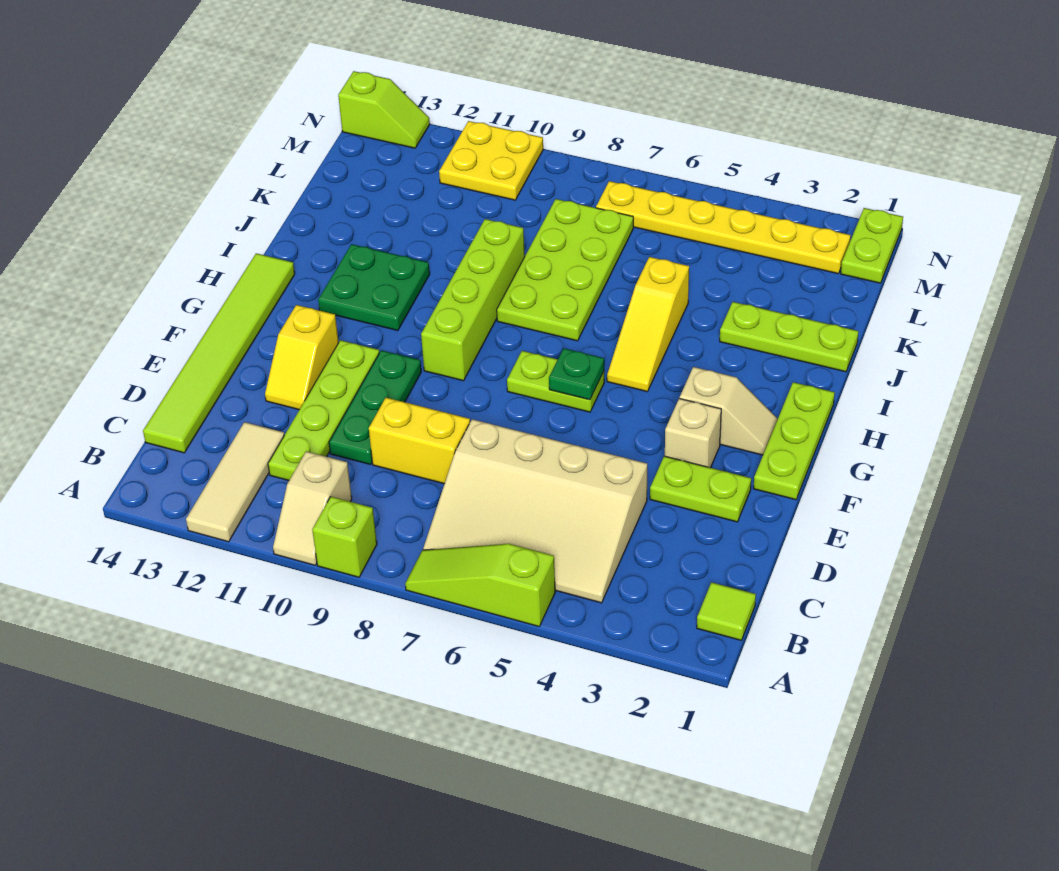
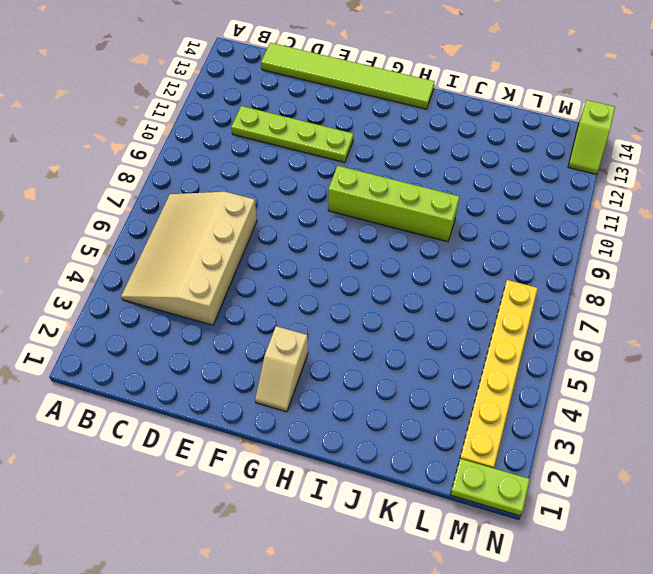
none -> lime slope A5:A7 level 1 top 5
none -> lime brick A9 level 1
none -> tan slope A10:B10 level 1 top B

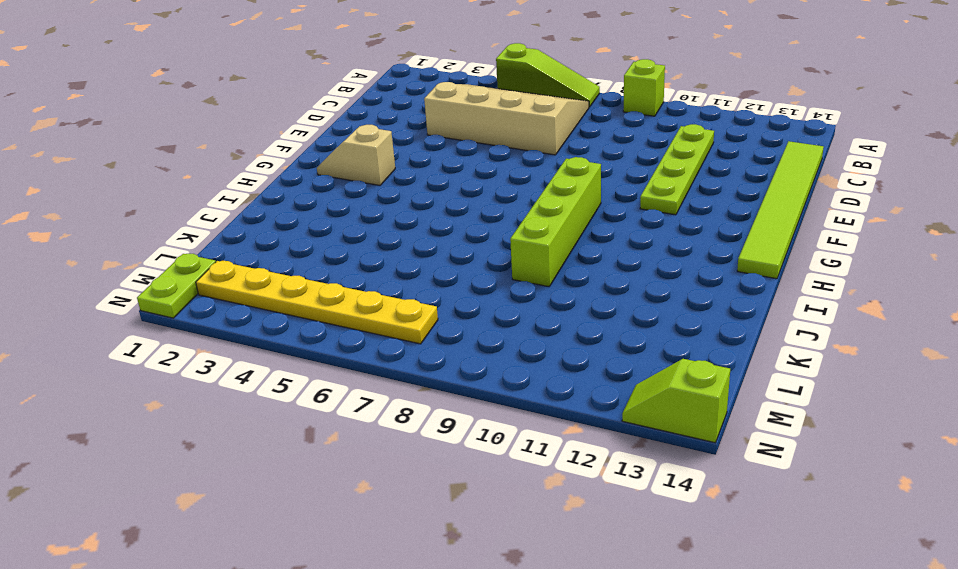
none -> tan slope A10:B10 level 1 top B
none -> tan tile A12:C12 level 1
none -> lime tile B1 level 1

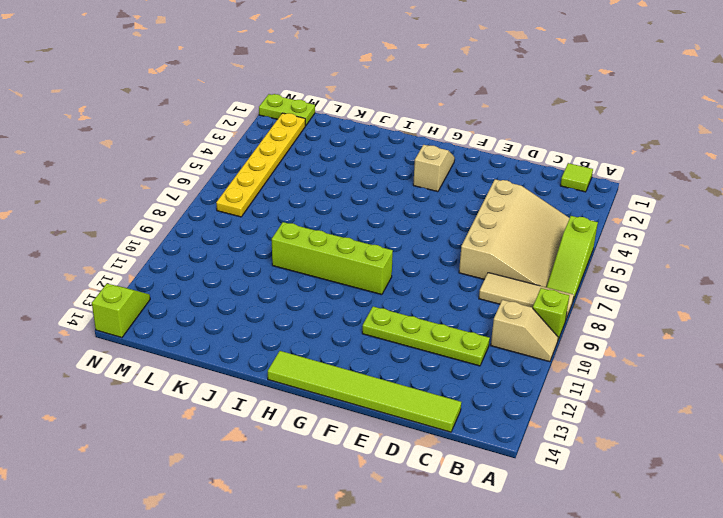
tan tile A8:C8 level 1 -> tan tile A12:C12 level 1
none -> yellow brick D8:D9 level 1
none -> green plate D10:F10 level 1
none -> lime plate E2:E3 level 1

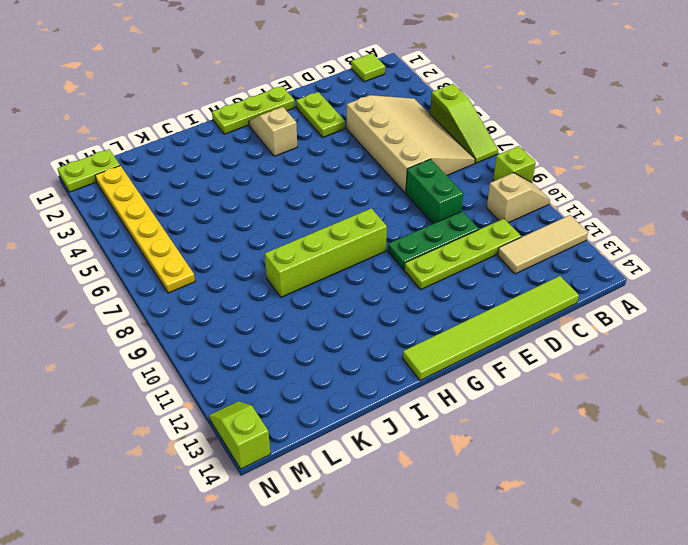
green brick D8:D9 level 1 -> yellow brick D8:D9 level 1
none -> yellow slope E12:F12 level 1 top F
none -> tan brick F3 level 1
none -> lime plate G6:G7 level 1

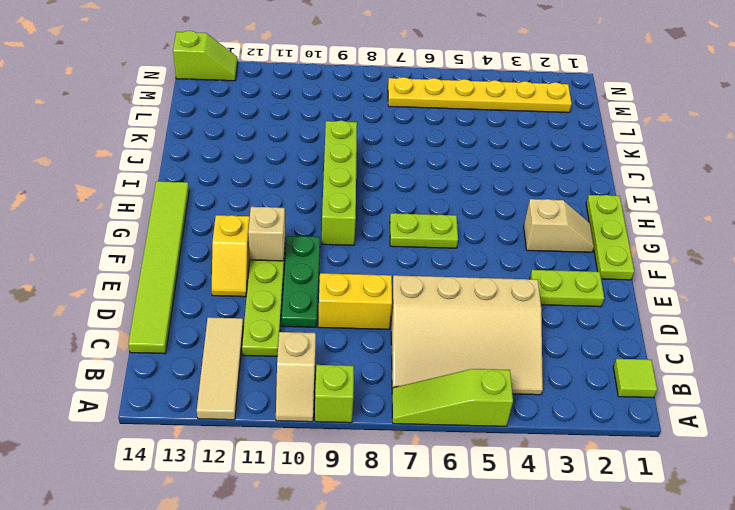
tan brick F11 level 2 -> tan brick F3 level 1
none -> yellow slope H5:J5 level 1 top J
none -> green plate H11:I12 level 1
none -> lime plate I7:L8 level 1

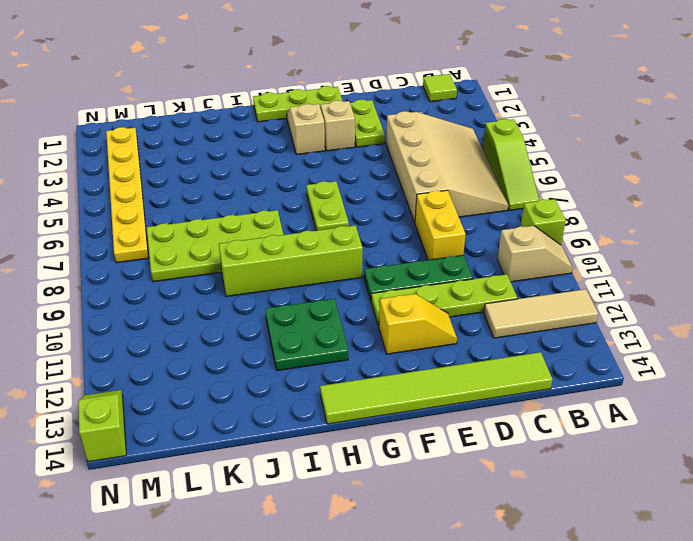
none -> yellow slope H5:J5 level 1 top J
none -> lime plate J1:J3 level 1
none -> lime plate M1:N1 level 1

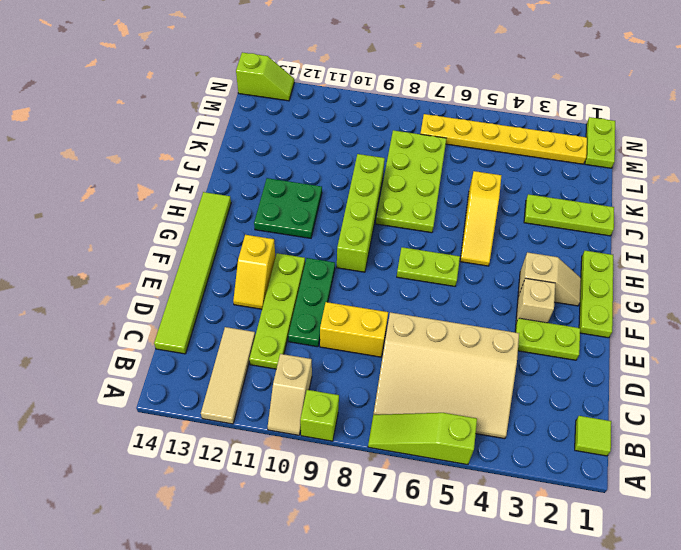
none -> yellow plate M10:N11 level 1
none -> green plate G6 level 2

